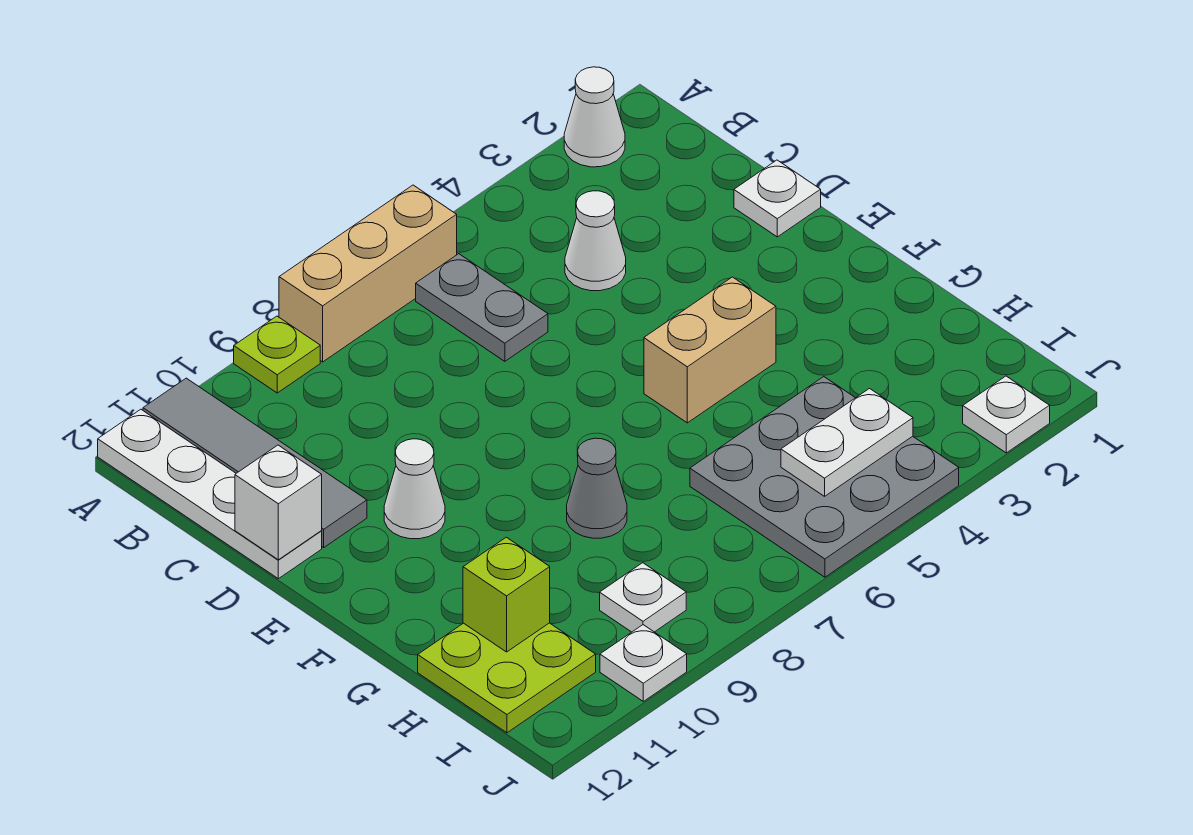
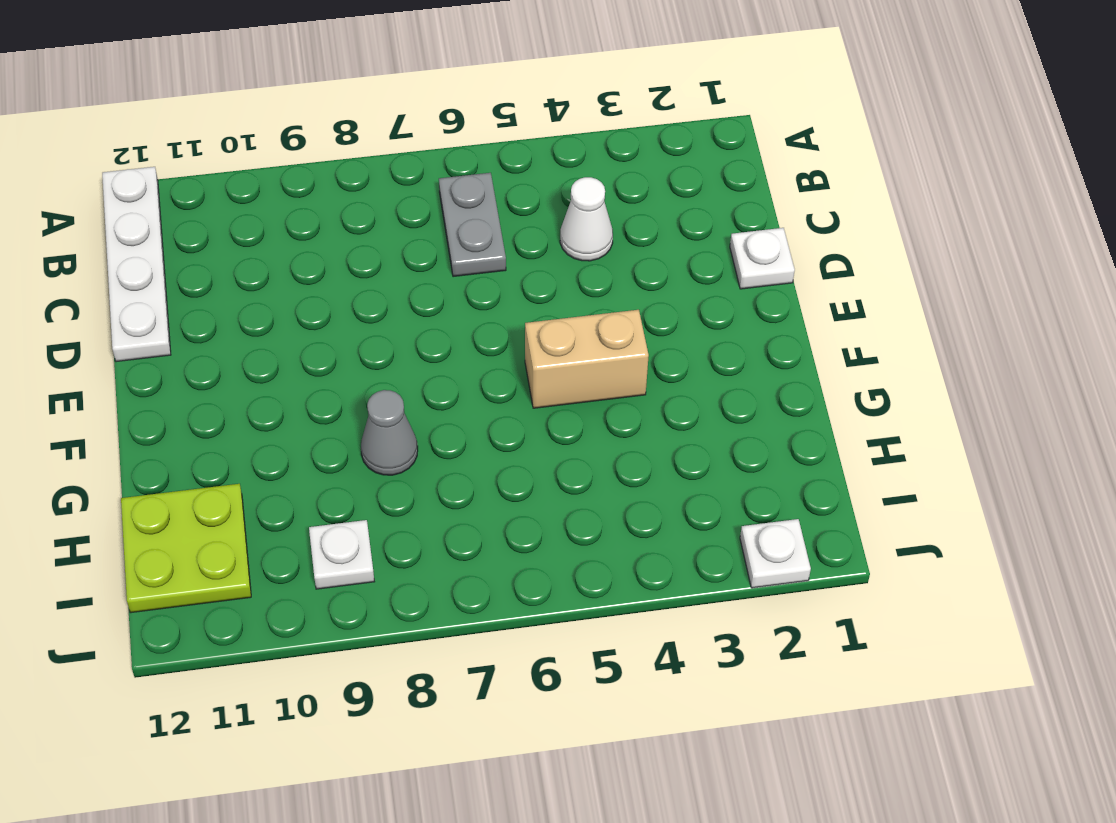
none -> white cone A2 level 1
none -> tan brick A6:A8 level 1
none -> lime plate A9 level 1

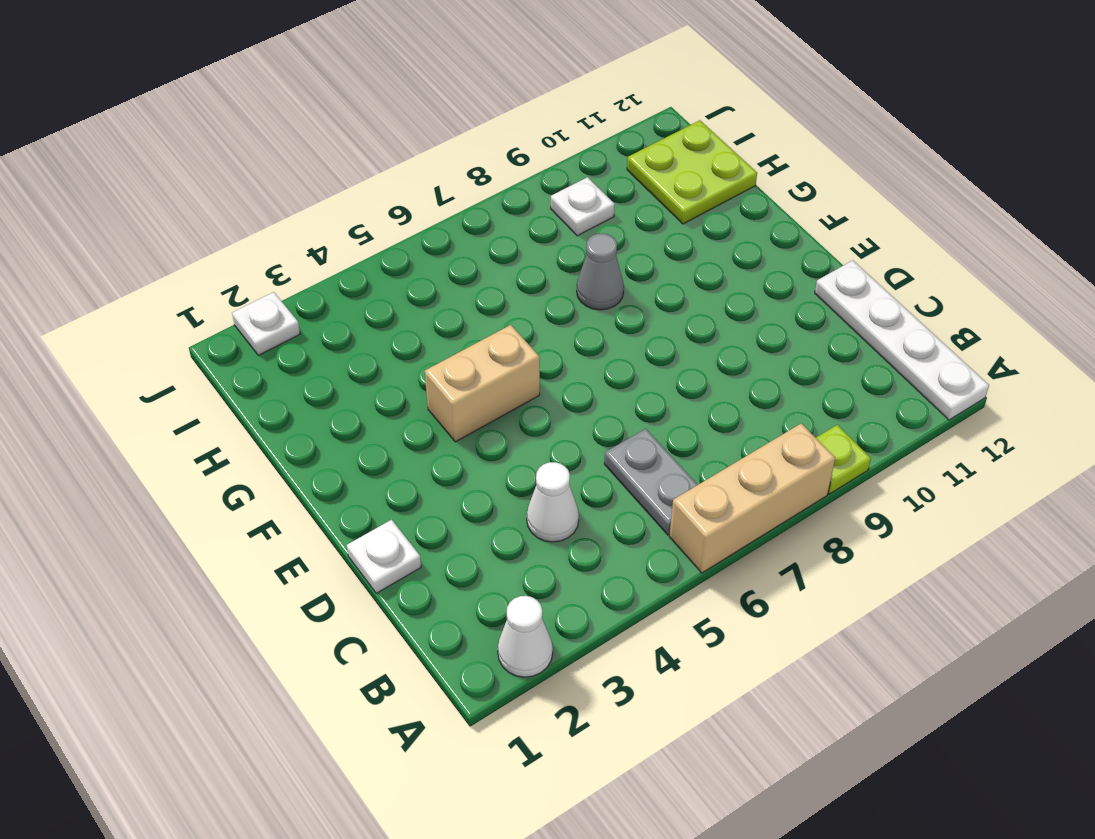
none -> grey tile A11:D11 level 1
none -> white cone E10 level 1
none -> grey plate H4:J6 level 1

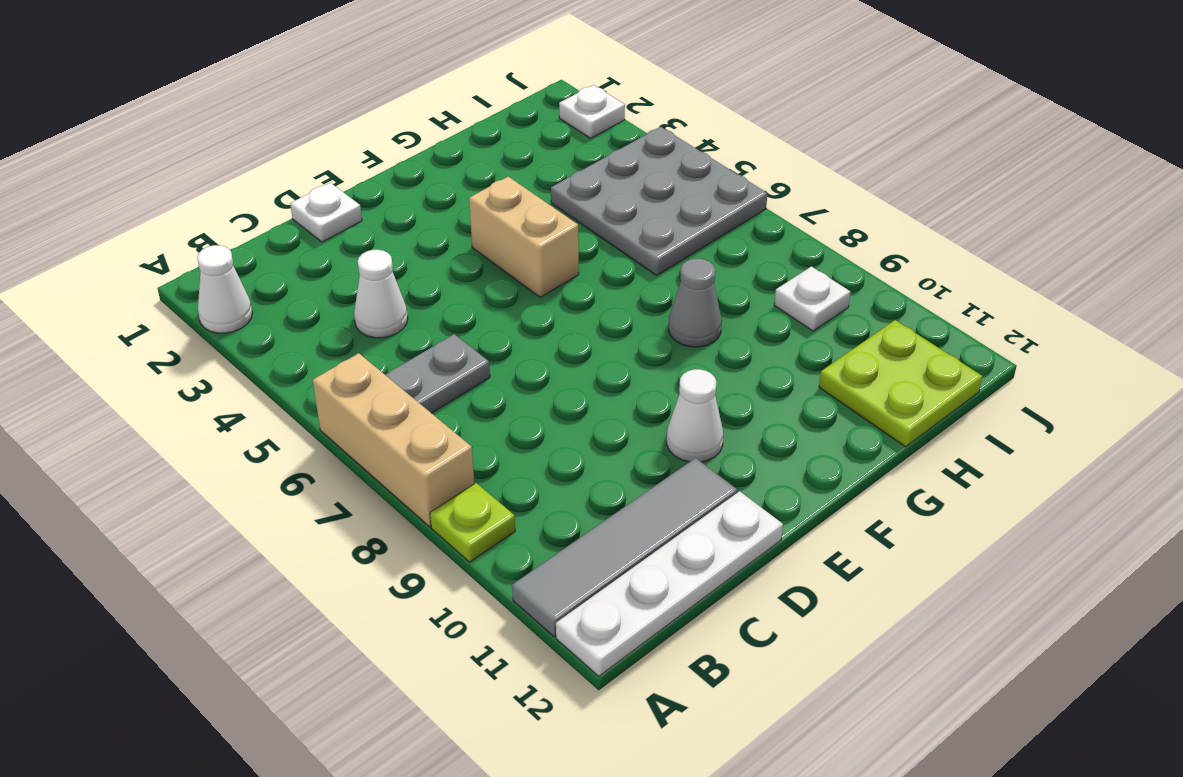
none -> white plate J10 level 1
none -> white brick D12 level 2
none -> lime brick H11 level 2

